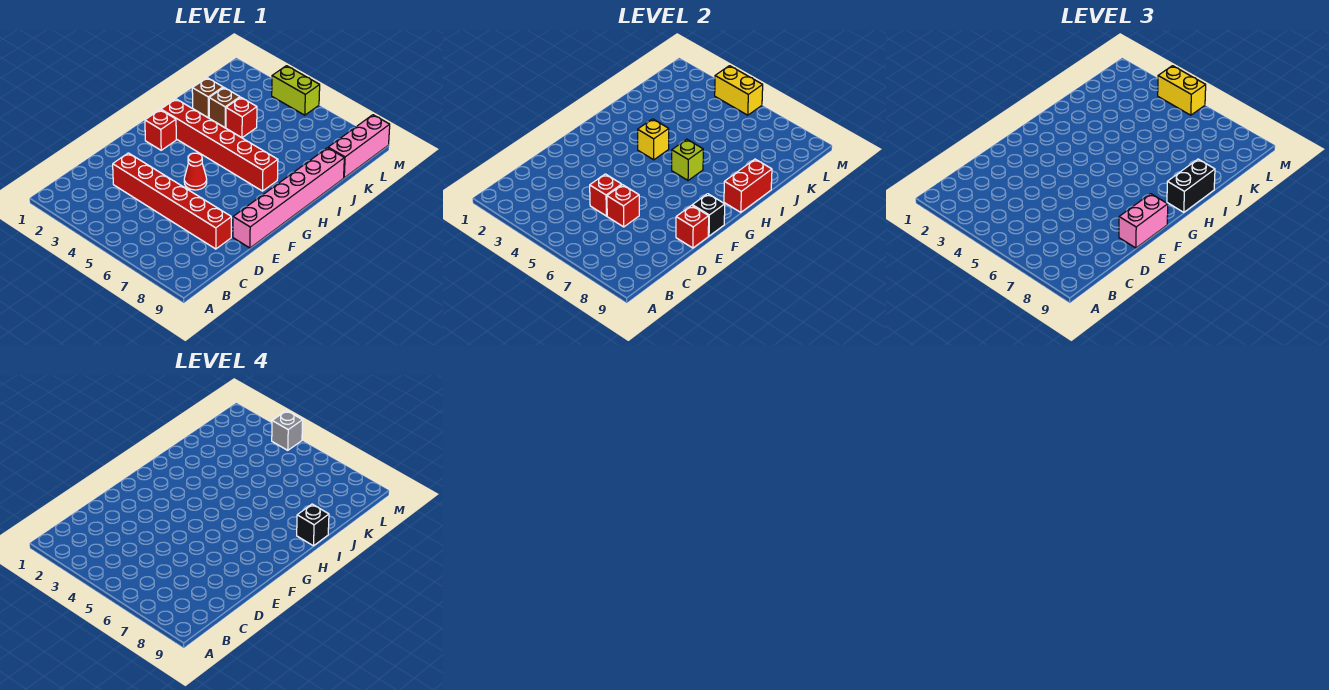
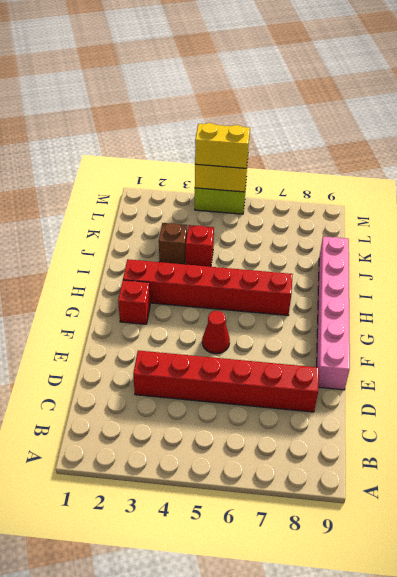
none -> brown brick J2 level 1
none -> pink brick K9:M9 level 1
none -> red brick D5 level 2

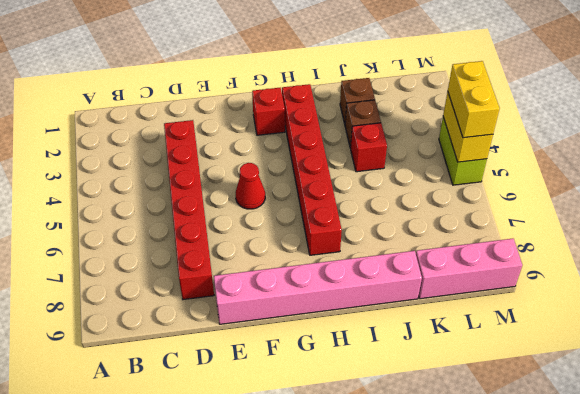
none -> red brick D5 level 2
none -> red brick D6 level 2
none -> red brick E9 level 2

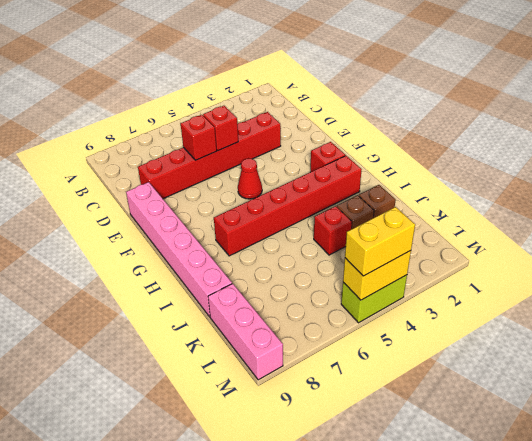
none -> red brick E9 level 2
none -> black brick F9 level 2
none -> yellow brick H4 level 2

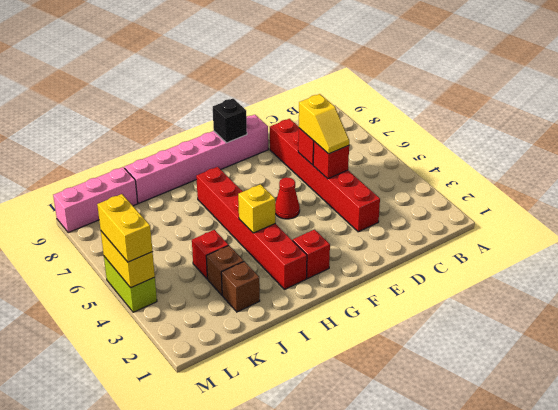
yellow slope D5:D6 level 3 top 6 -> none
none -> red brick E9 level 2
none -> lime brick H6 level 2
none -> red brick H9:I9 level 2

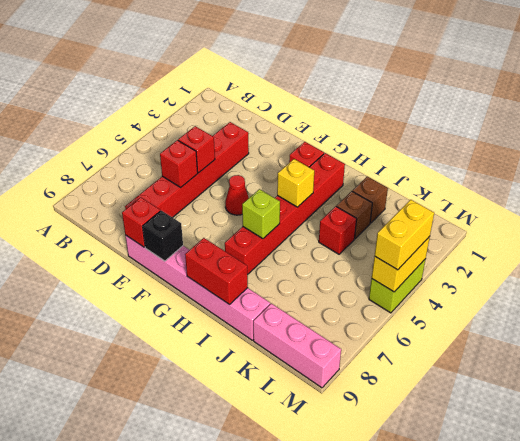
none -> pink brick E9:F9 level 3
none -> black brick H9:I9 level 3
none -> black brick I9 level 4

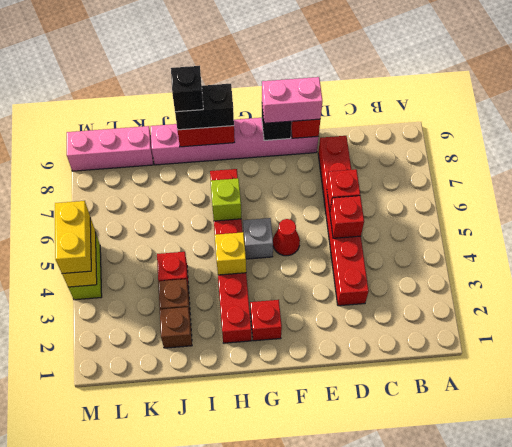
grey brick G5 level 1 -> grey brick M4 level 4

